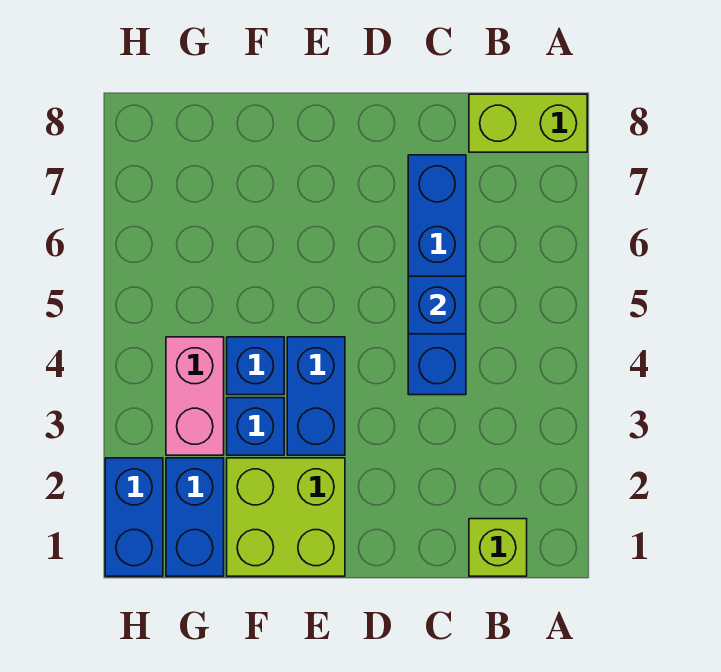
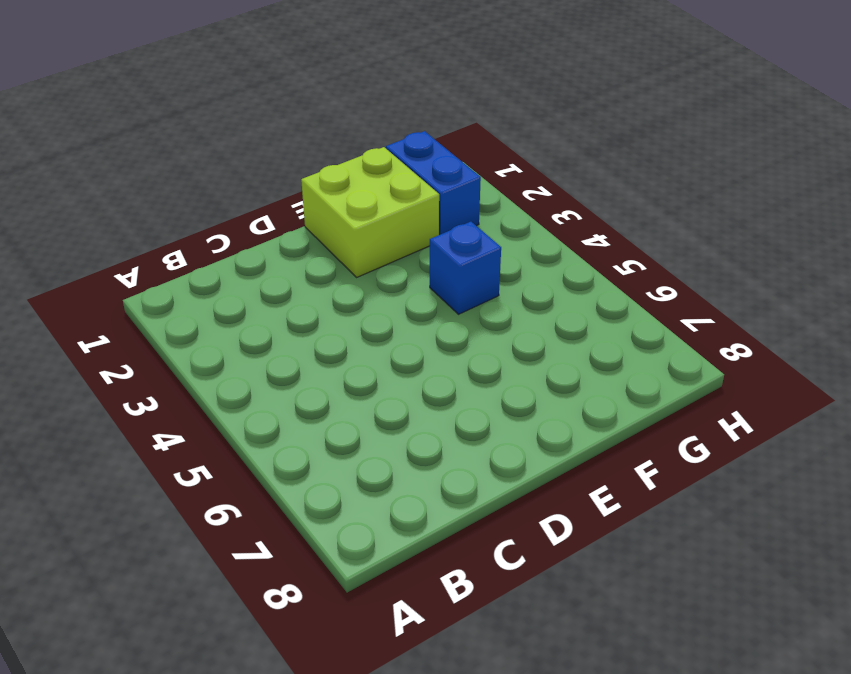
none -> lime brick A8:B8 level 1
none -> lime brick B1 level 1

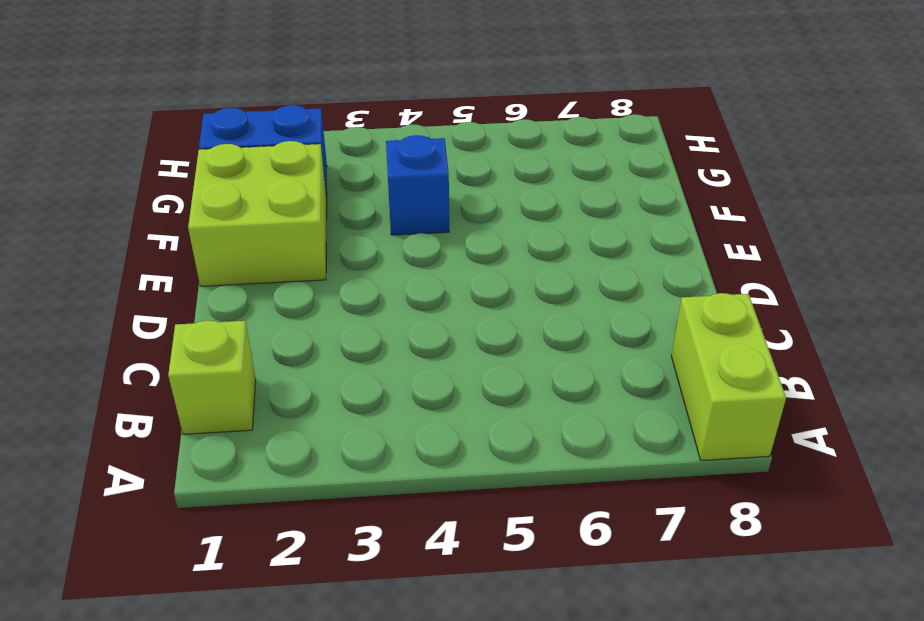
none -> blue brick C4:C7 level 1
none -> blue brick E3:E4 level 1

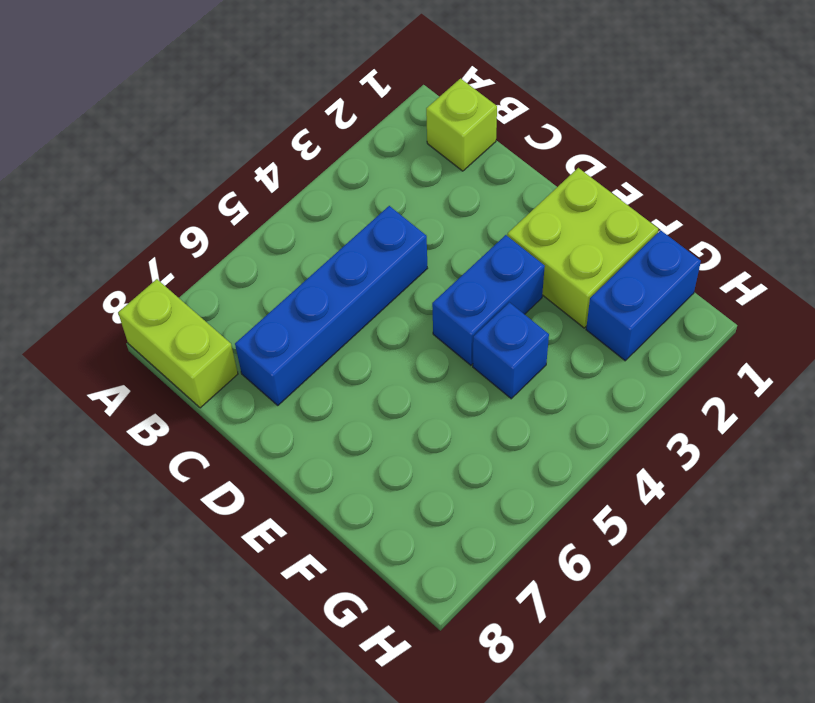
none -> blue brick F3 level 1
none -> pink brick G3:G4 level 1

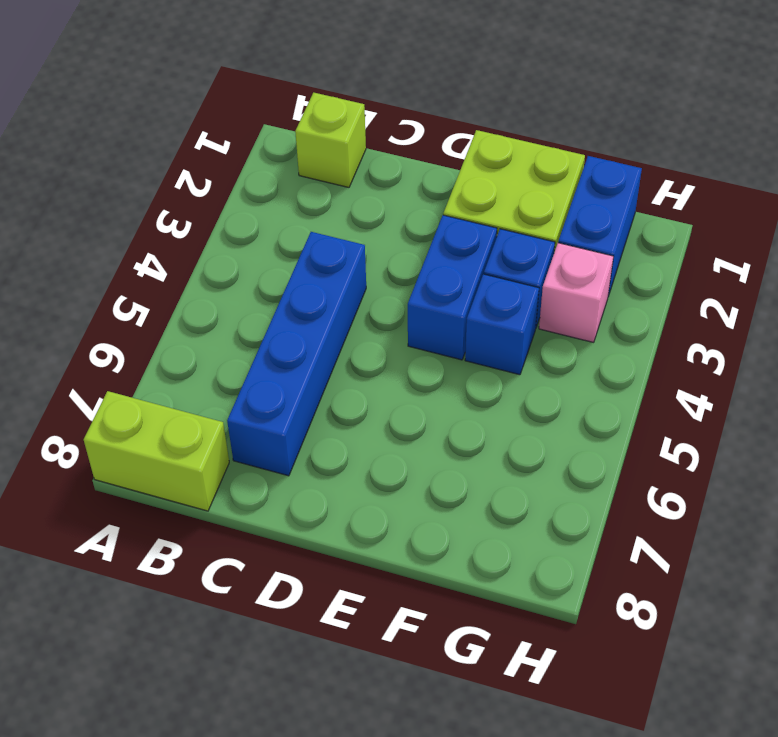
pink brick G3 level 1 -> pink brick G3:G4 level 1
none -> blue brick H1:H2 level 1
none -> blue brick C5 level 2

